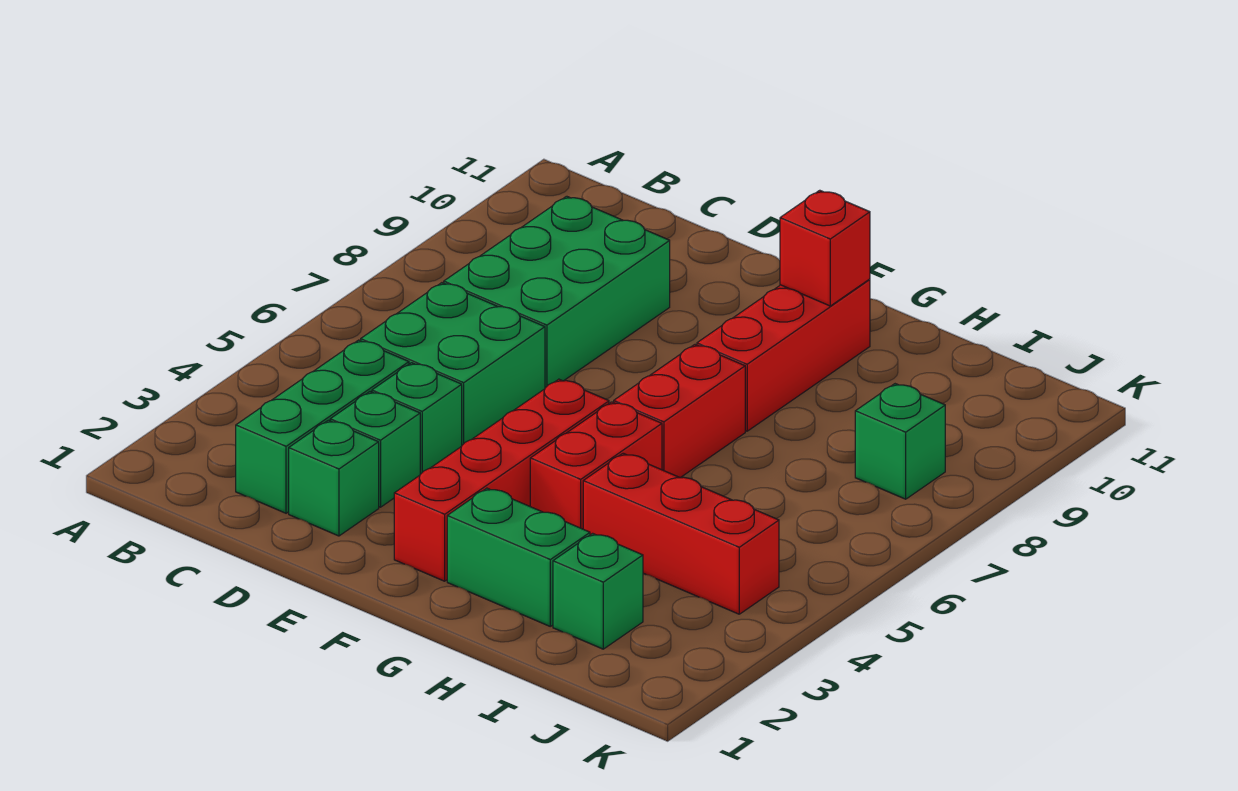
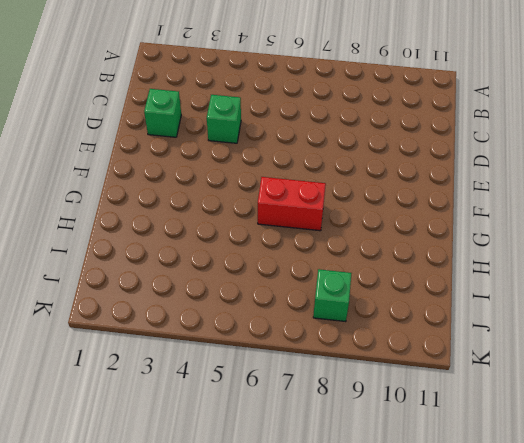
none -> green brick C2:C4 level 1
none -> green brick C5:D6 level 1
none -> green brick C7:D9 level 1

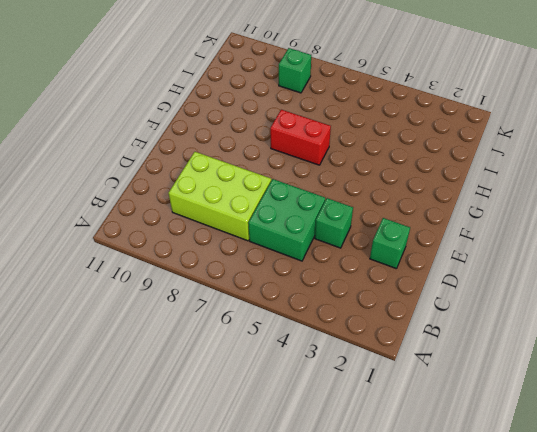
lime brick C7:D9 level 1 -> green brick C7:D9 level 1
none -> green brick C2:C4 level 1
none -> green brick D3 level 1
none -> red brick F2:F5 level 1

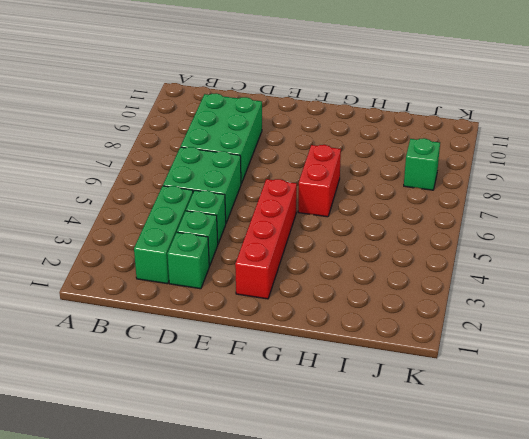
none -> green brick G2:H2 level 1
none -> red brick G4:G5 level 1
none -> red brick G8:G10 level 1

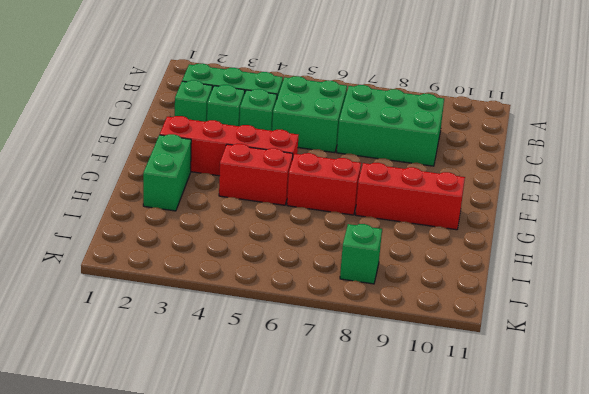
none -> red brick H4:J4 level 1
none -> green brick I2 level 1
none -> red brick G10 level 2

